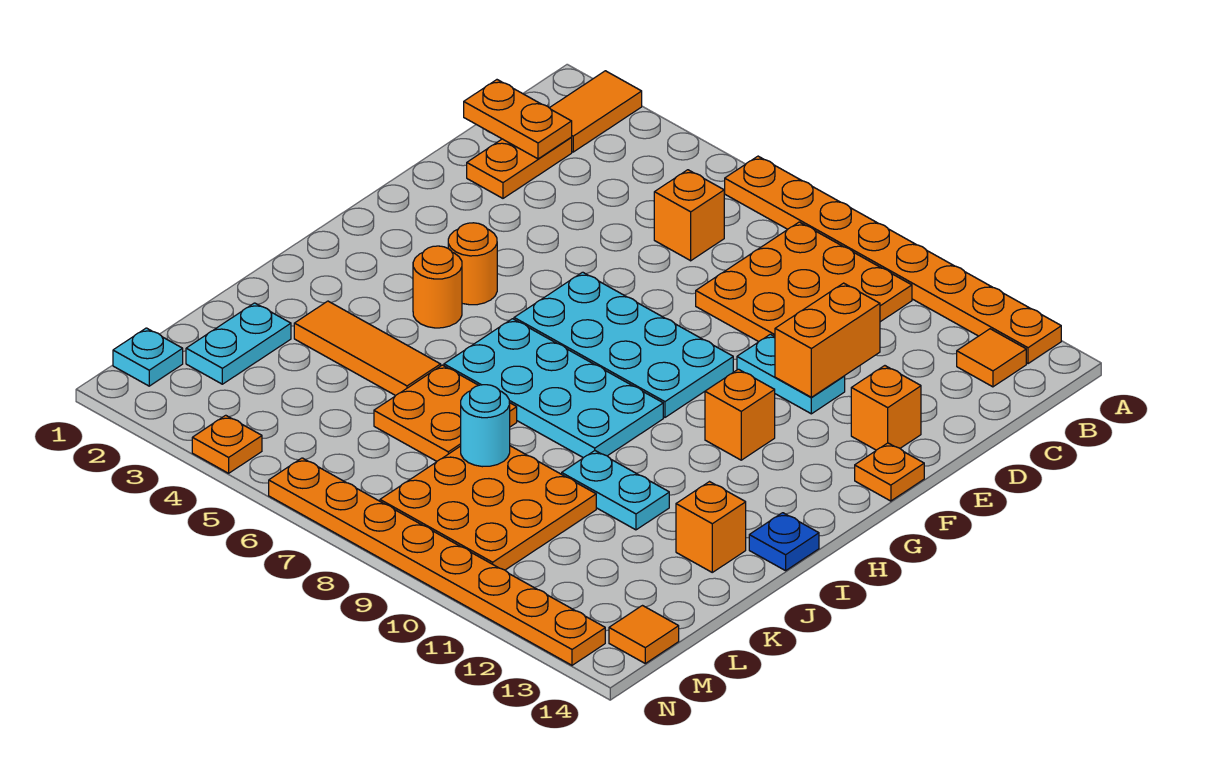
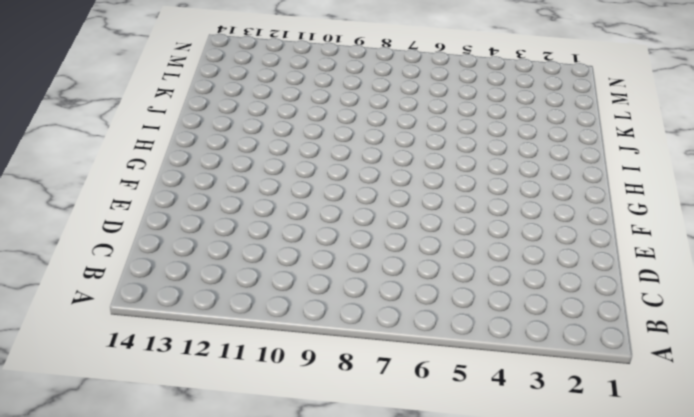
none -> orange tile A2:B2 level 1
none -> orange plate A6:A13 level 1
none -> orange plate B8:D10 level 1

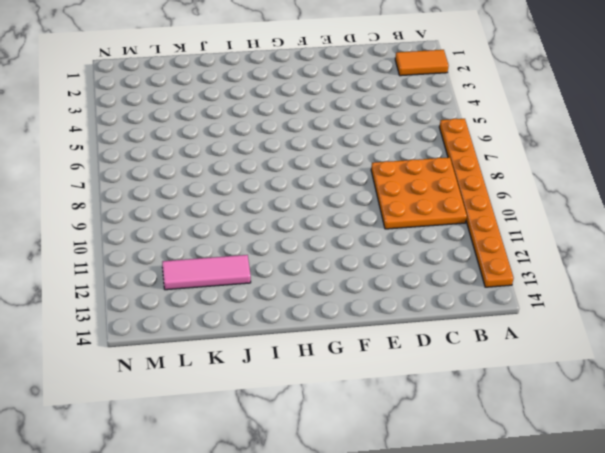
pink tile J12:L12 level 1 -> none
none -> orange tile B13 level 1
none -> orange plate C2:D2 level 1
none -> orange brick C6 level 1

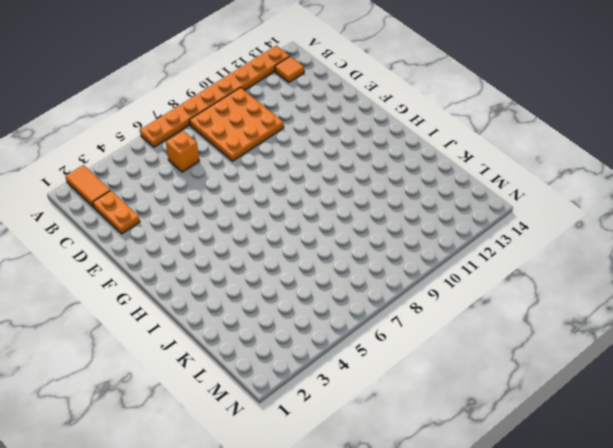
none -> cyan plate E10:E11 level 1
none -> orange brick E13 level 1
none -> cyan plate F6:G9 level 1

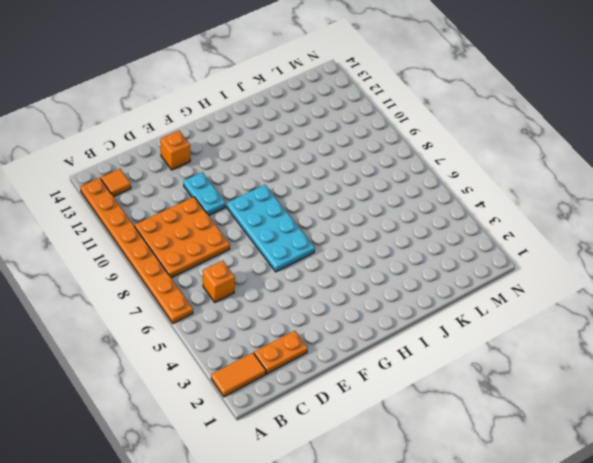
none -> orange plate F14 level 1
none -> orange round brick G4 level 1
none -> orange brick G11 level 1

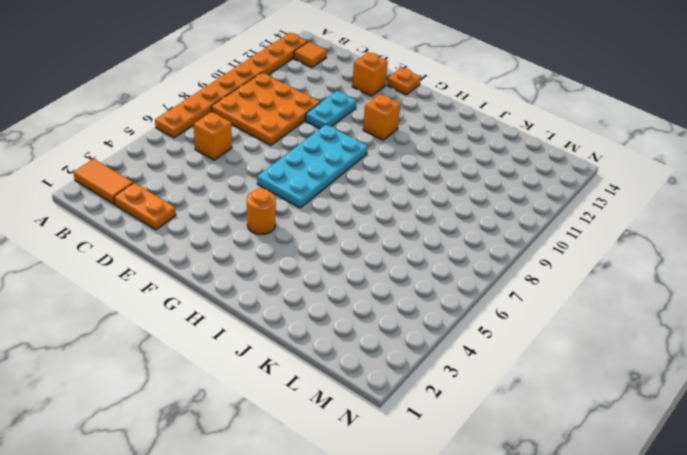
none -> orange round brick H4 level 1
none -> cyan plate H6:I9 level 1
none -> blue plate I14 level 1

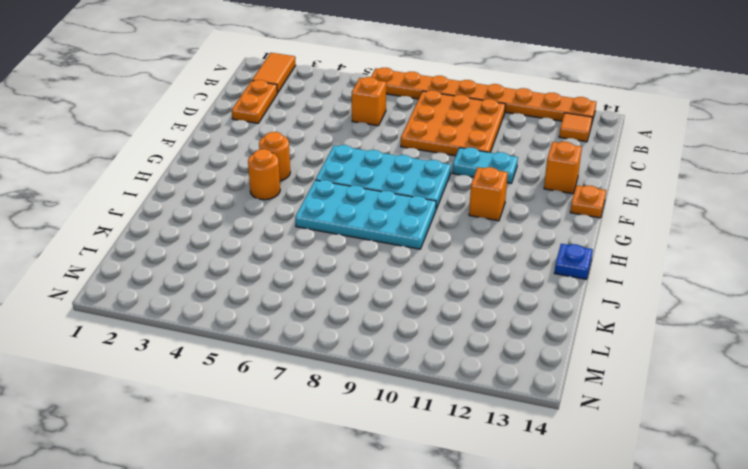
none -> orange tile J3:J5 level 1
none -> orange plate J6:K7 level 1
none -> cyan plate J10:J11 level 1

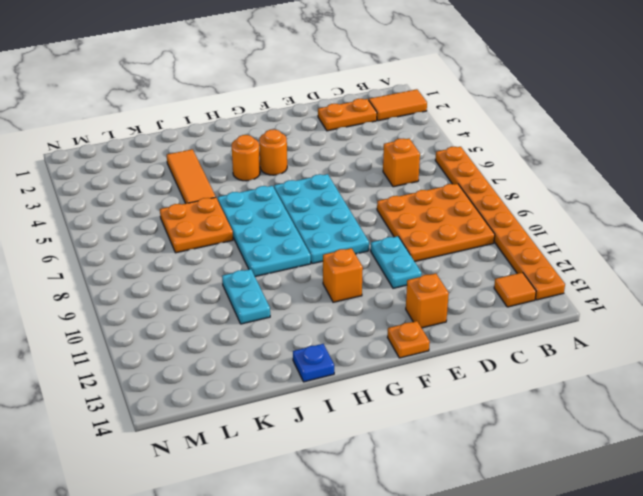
none -> orange brick J13 level 1
none -> cyan plate K2:L2 level 1
none -> orange plate K8:M10 level 1

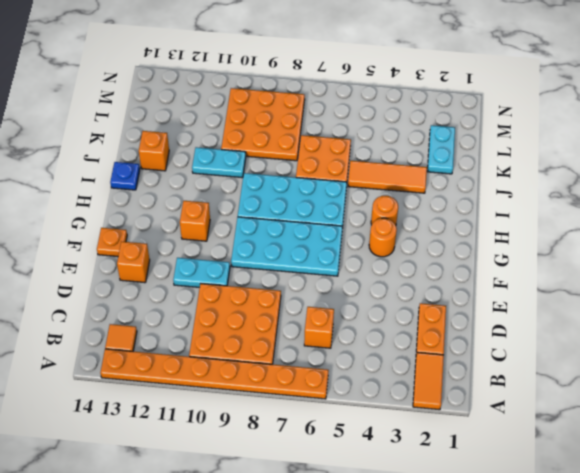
none -> cyan plate M1 level 1
none -> orange tile M14 level 1
none -> orange plate N4 level 1

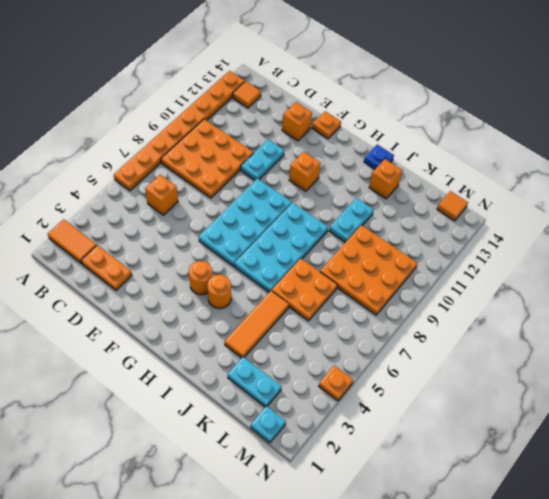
none -> orange plate N6:N13 level 1
none -> orange plate C1:C2 level 2
none -> orange brick D11:E11 level 2

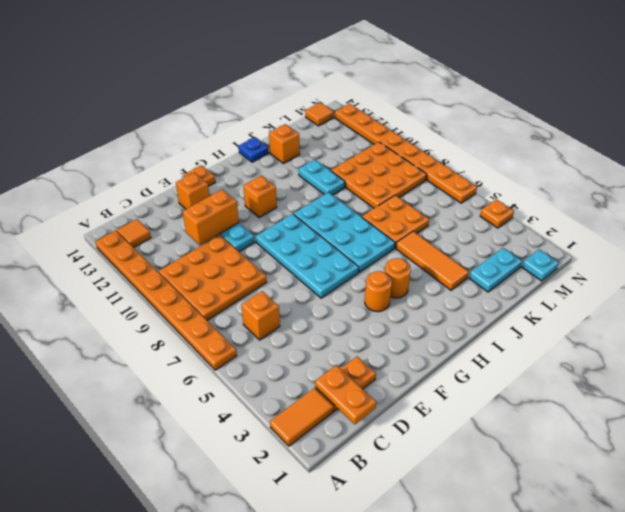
none -> cyan round brick K8 level 2

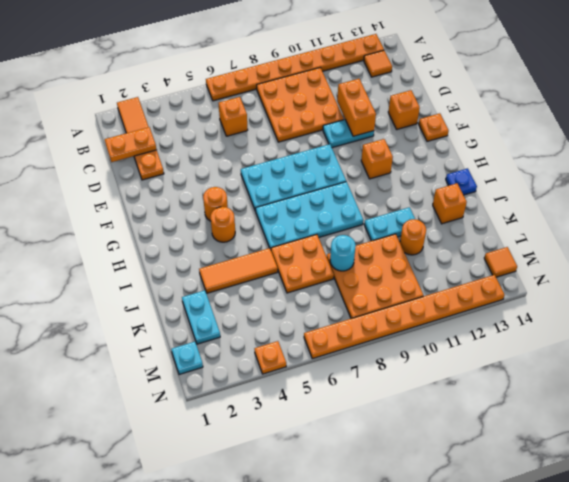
orange round brick K11 level 1 -> none

